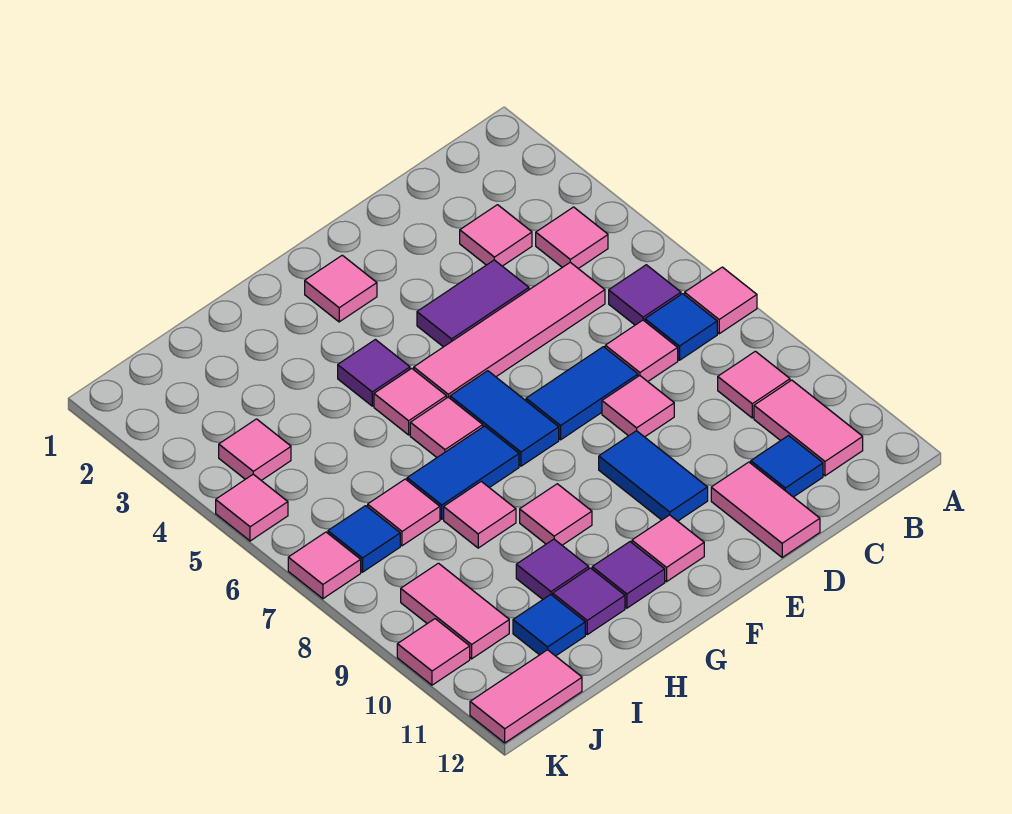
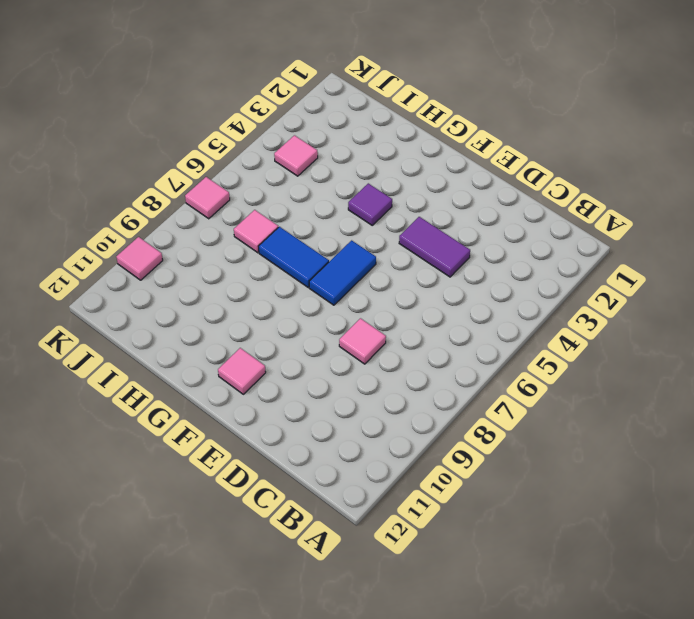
none -> pink tile A7 level 1
none -> pink tile B4 level 1
none -> purple tile B6 level 1
none -> blue tile B7 level 1

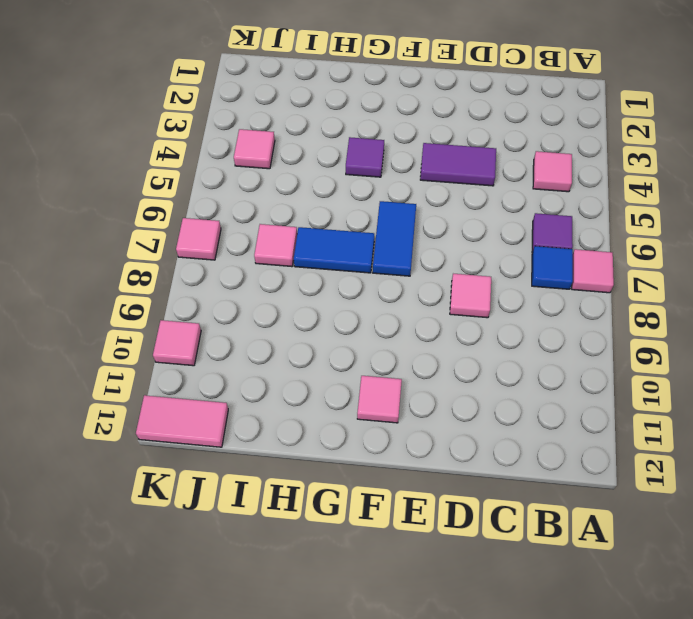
none -> pink tile B9 level 1
none -> pink tile B10:B11 level 1
none -> pink tile C3 level 1
none -> pink tile C5:F5 level 1

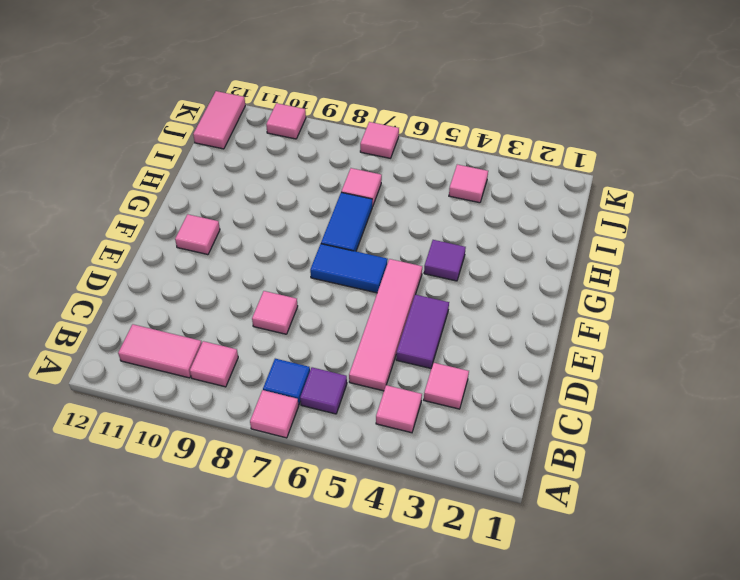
none -> pink tile C7 level 1
none -> blue tile C11 level 1
none -> blue tile D7:E7 level 1
none -> pink tile D11:D12 level 1

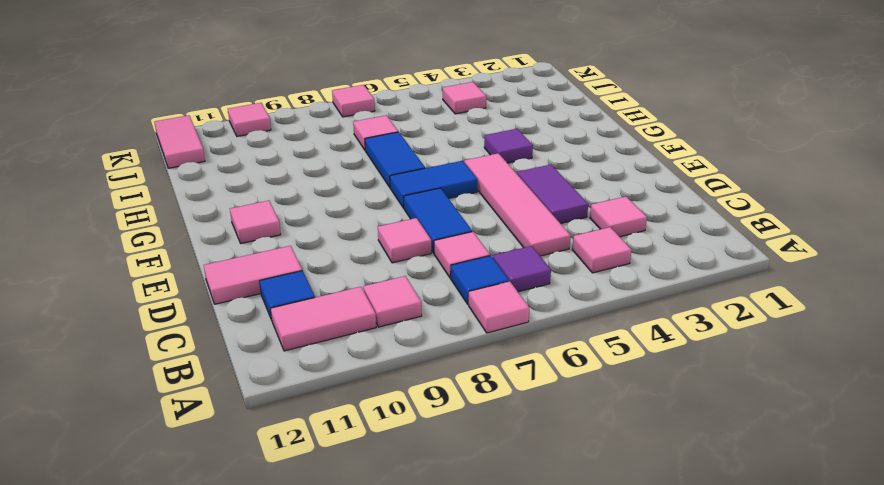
none -> blue tile E9:E10 level 1
none -> pink tile F2 level 1
none -> pink tile G5 level 1
none -> pink tile G6 level 1

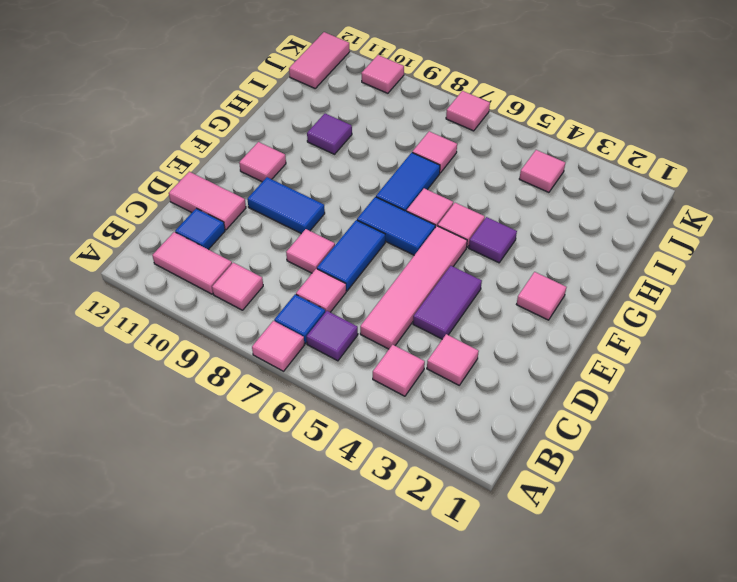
none -> pink tile G9 level 1
none -> purple tile G11 level 1
none -> pink tile H8 level 1
none -> purple tile H11 level 1

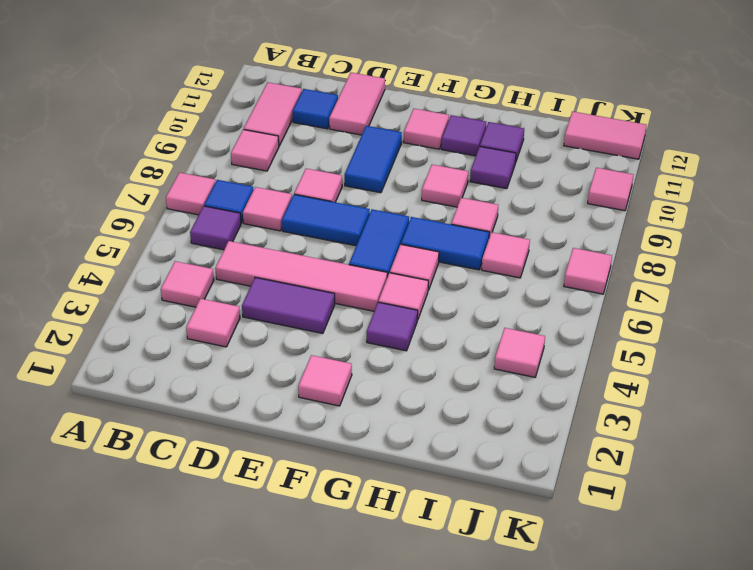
none -> blue tile I11 level 1
none -> blue tile J7 level 1
none -> pink tile J9:J10 level 1
none -> pink tile K5 level 1

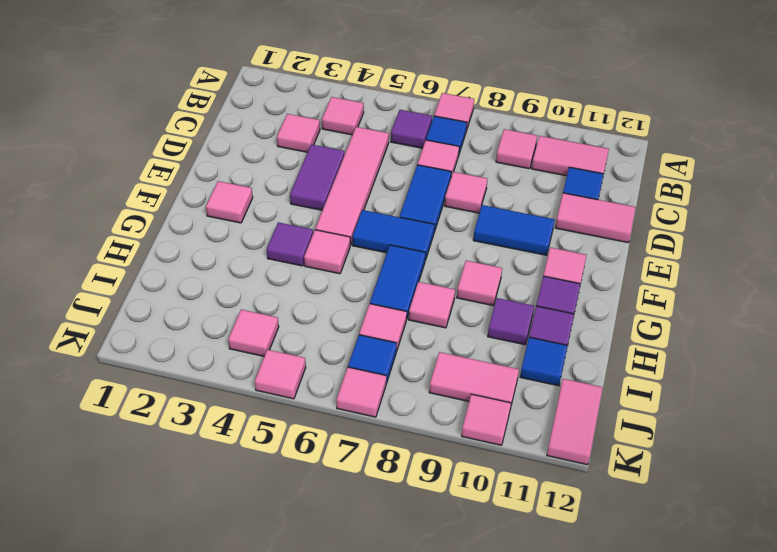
none -> pink tile G6 level 1

